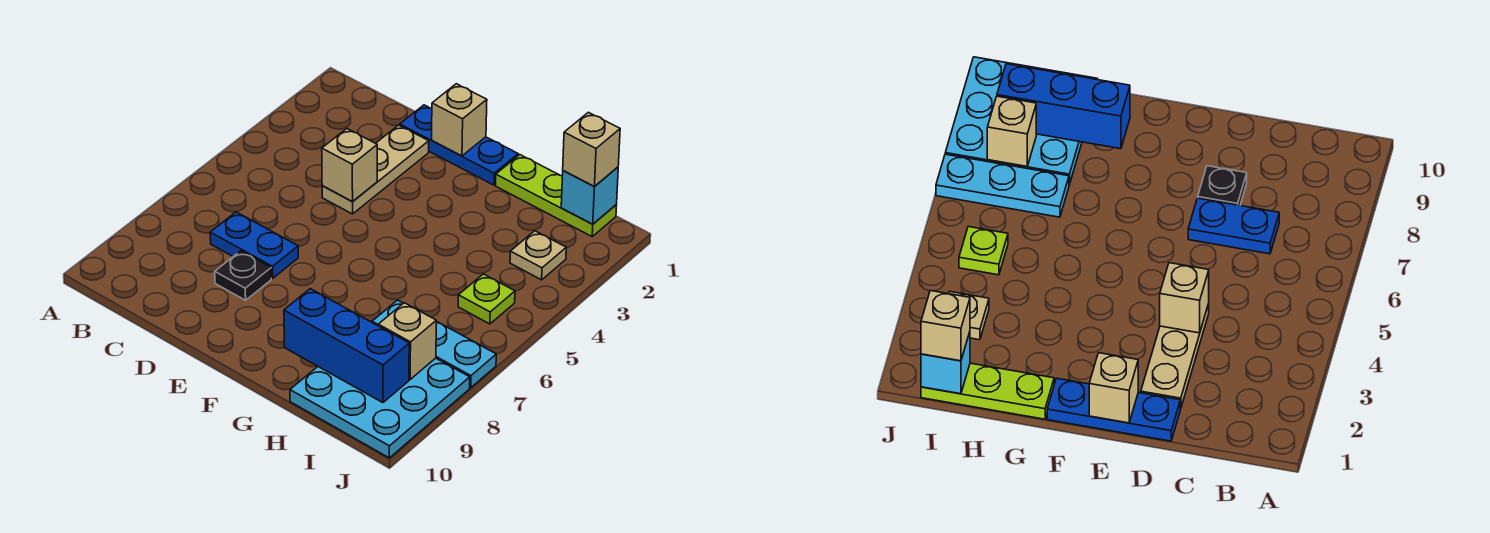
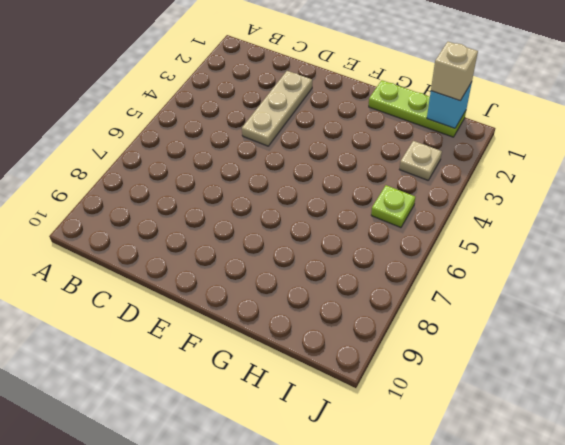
none -> blue plate C7:D7 level 1
none -> blue plate D1:F1 level 1
none -> black plate D8 level 1

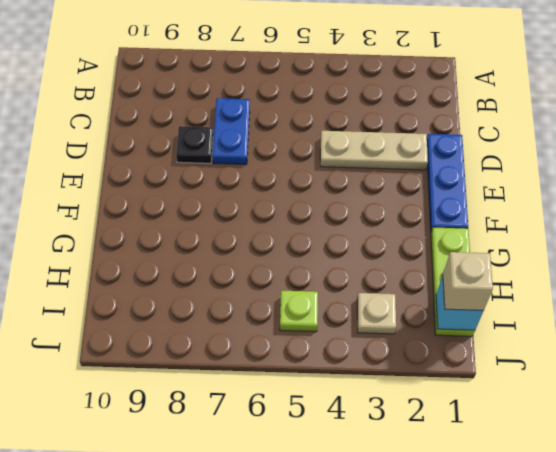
none -> cyan plate H7:J7 level 1
none -> cyan plate H8:J10 level 1
none -> tan brick D4 level 2

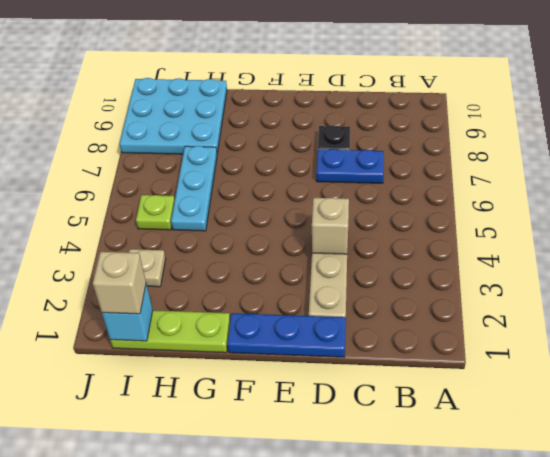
cyan plate H5:H7 level 1 -> cyan plate H7:J7 level 1
none -> tan brick E1 level 2
none -> blue brick G9:I9 level 2
none -> tan brick I8 level 2

